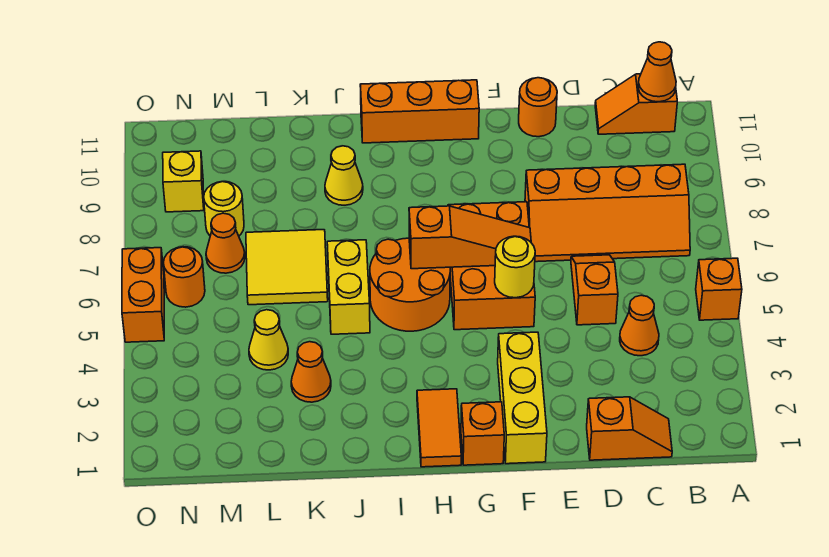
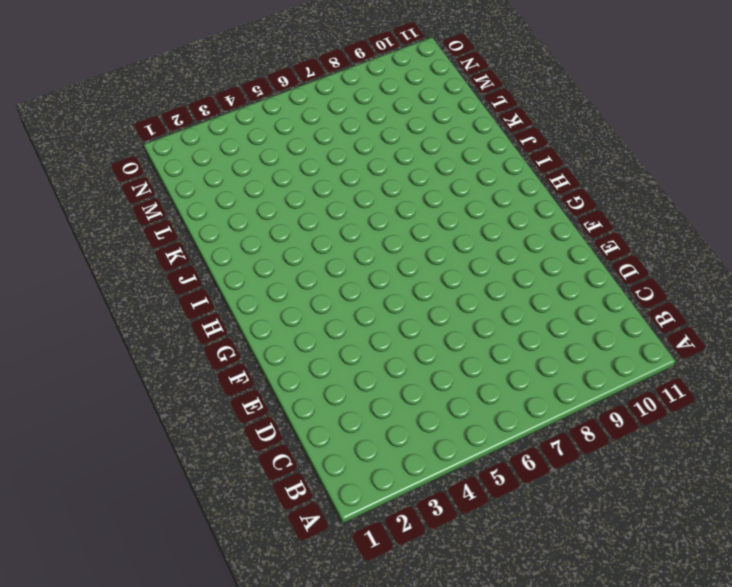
none -> orange brick A5 level 1
none -> orange slope B7:E8 level 1 top 8
none -> orange slope B11:C11 level 1 top B

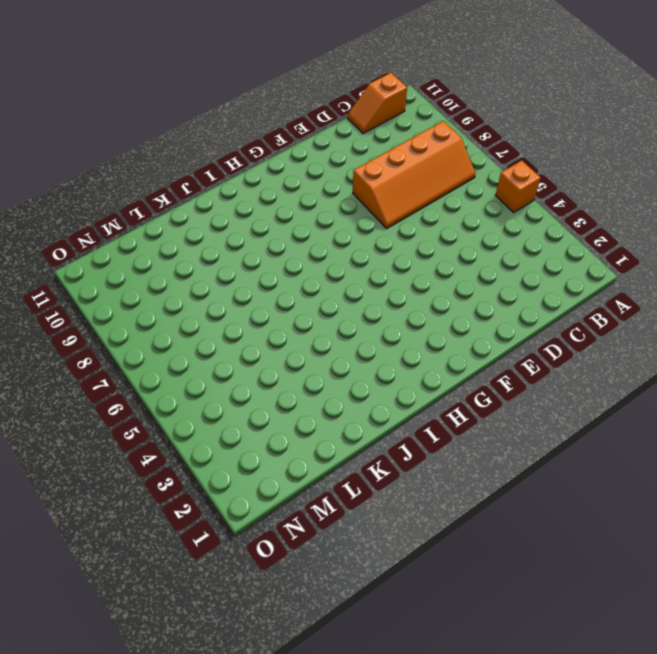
none -> orange slope C1:D1 level 1 top D
none -> orange cone C4 level 1
none -> orange slope D5:D6 level 1 top 5

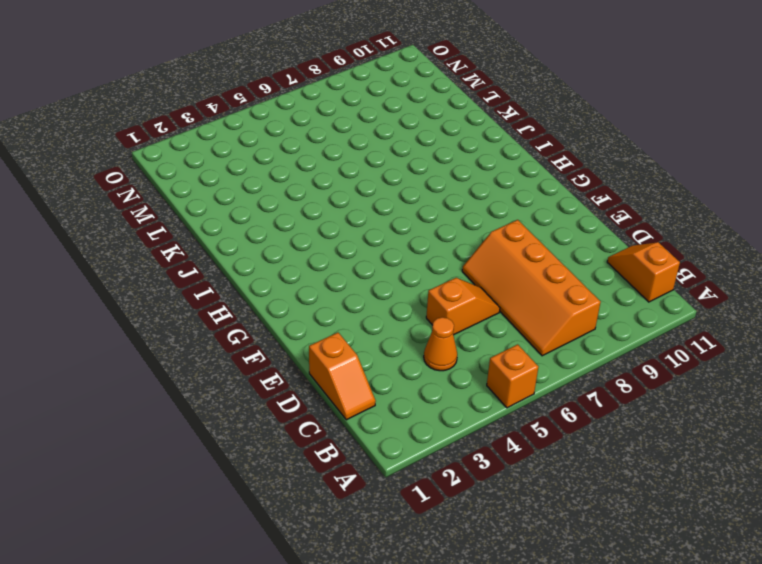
none -> orange round brick E11 level 1
none -> yellow brick F1:F3 level 1
none -> orange brick F5:G7 level 1

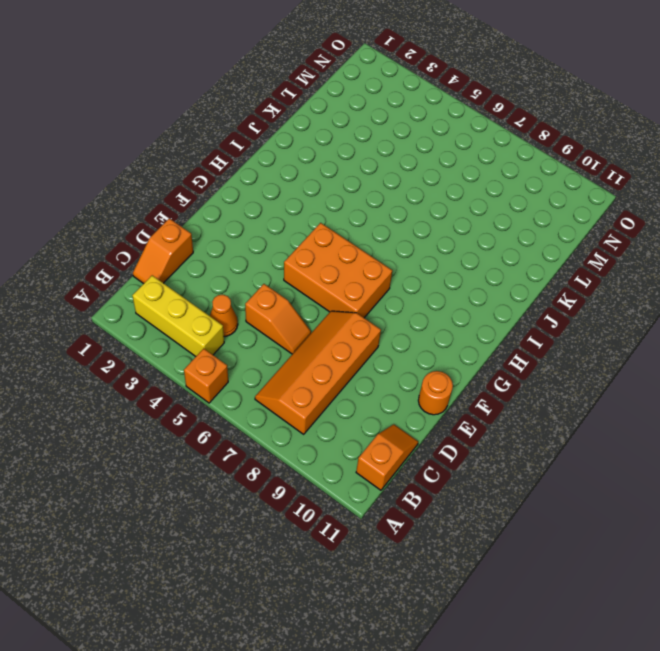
yellow brick B2:B4 level 1 -> yellow brick F1:F3 level 1
none -> orange brick G1 level 1
none -> orange brick G11:I11 level 1
none -> orange tile H1:H2 level 1

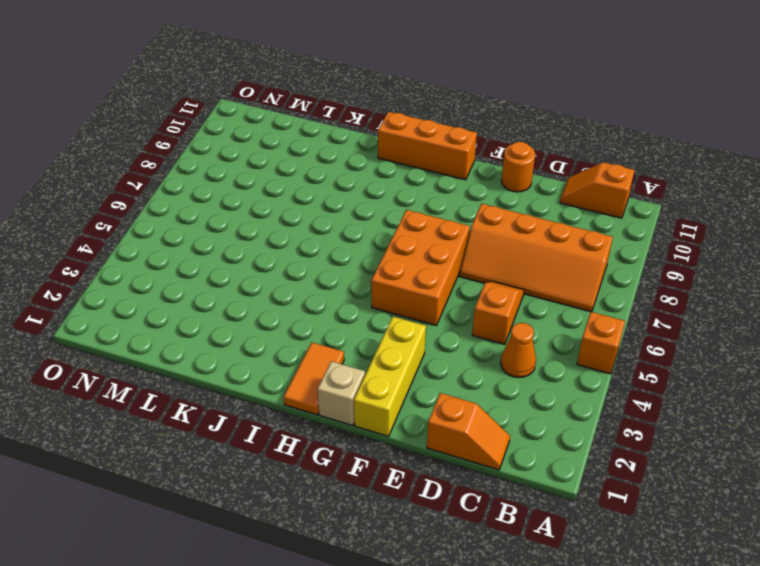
tan brick G1 level 1 -> orange brick G1 level 1
none -> orange round brick H5:I6 level 1
none -> yellow brick J5:J6 level 1
none -> yellow cone J9 level 1

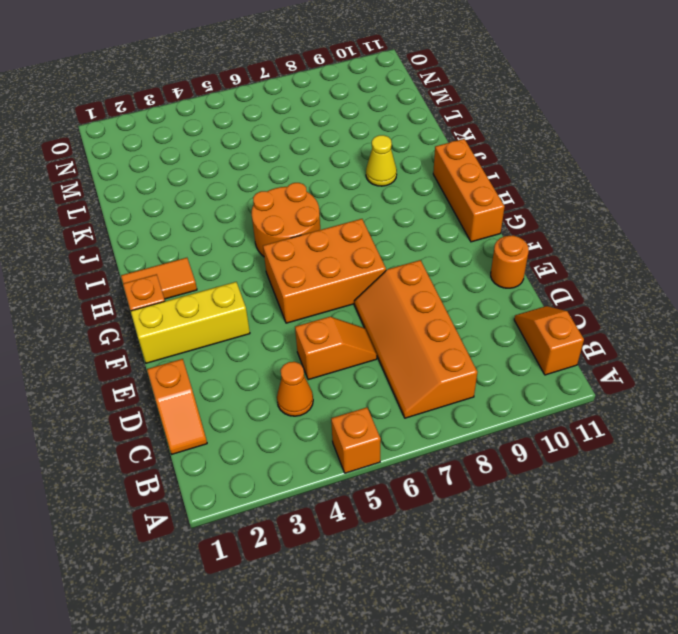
none -> yellow brick J5:J6 level 1
none -> orange cone K3 level 1
none -> yellow tile K6:L7 level 1

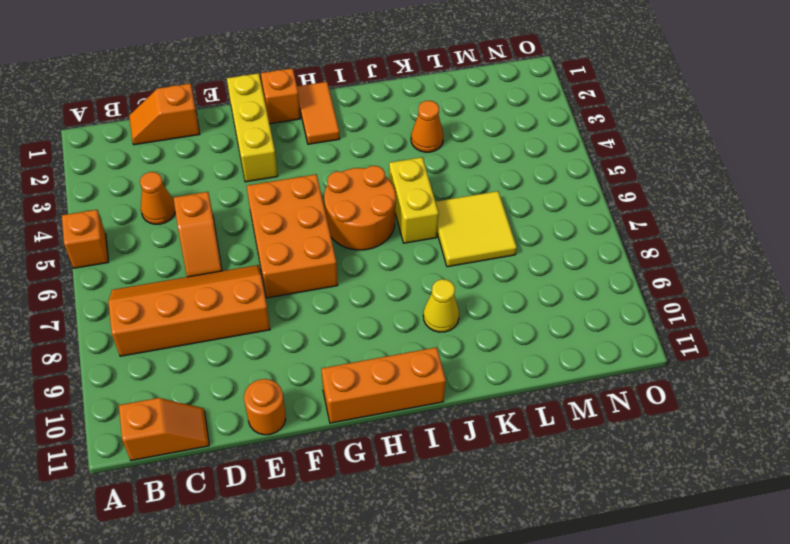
none -> yellow cone L4 level 1
none -> orange cone M7 level 1
none -> yellow round brick M8 level 1

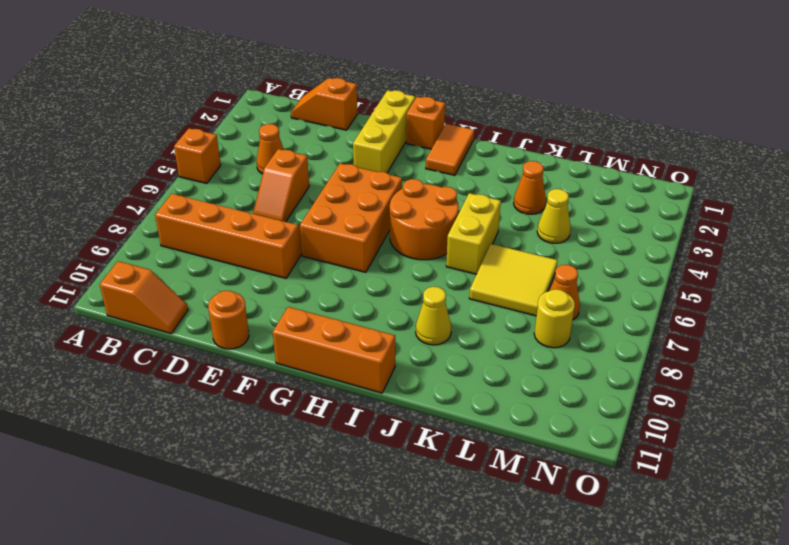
none -> orange round brick N6 level 1
none -> yellow brick N9 level 1
none -> orange brick O5:O6 level 1

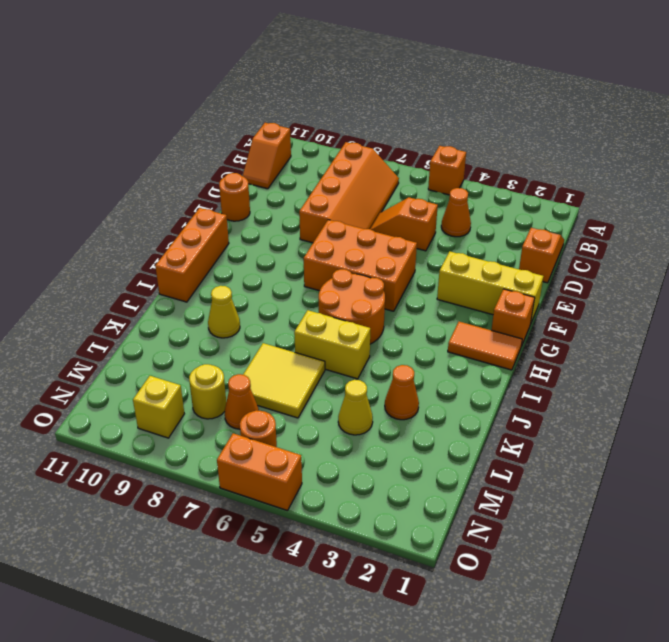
none -> orange cone B11 level 2
none -> yellow round brick F5 level 2
none -> orange slope F6:H6 level 2 top H

